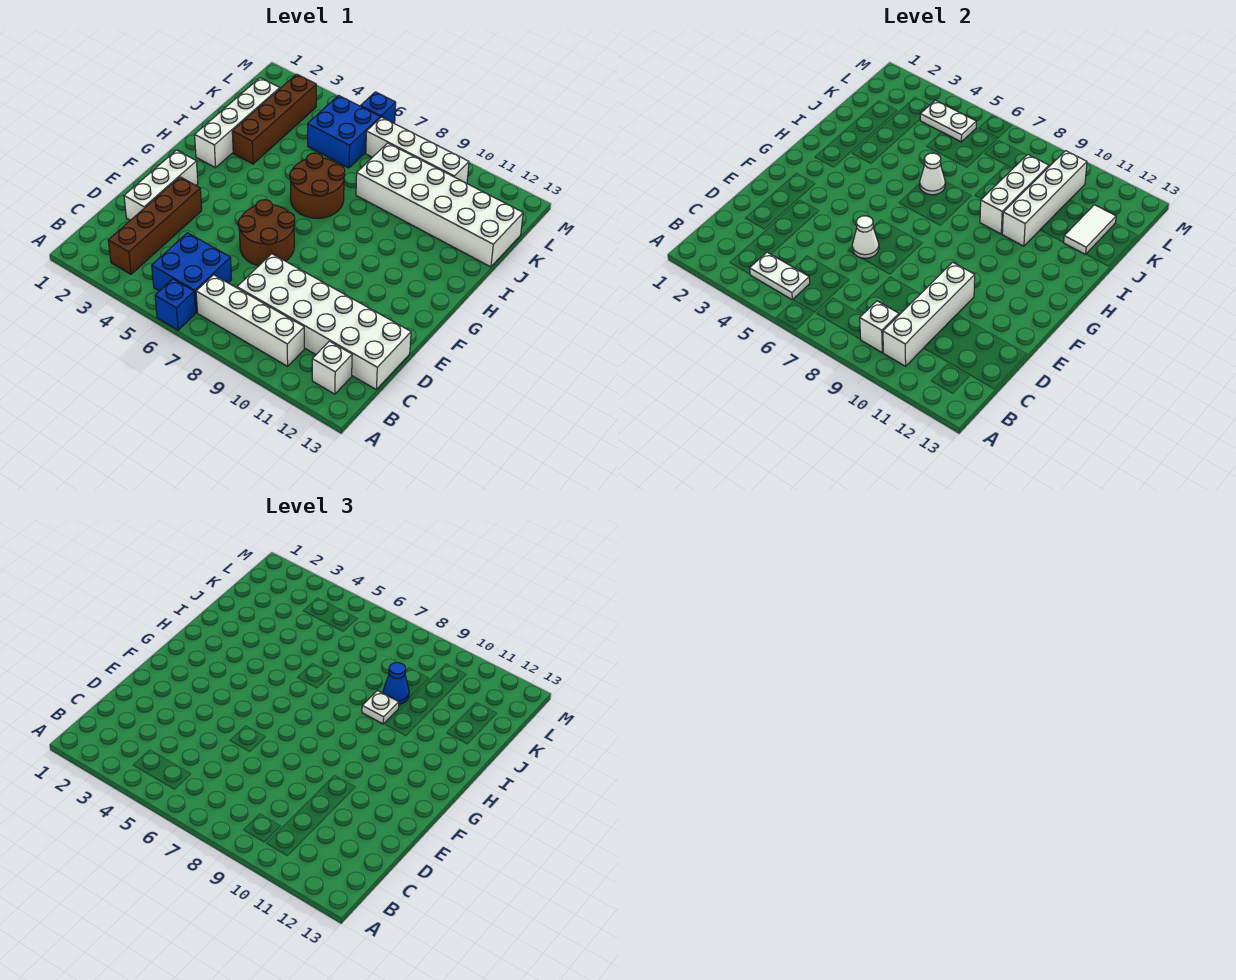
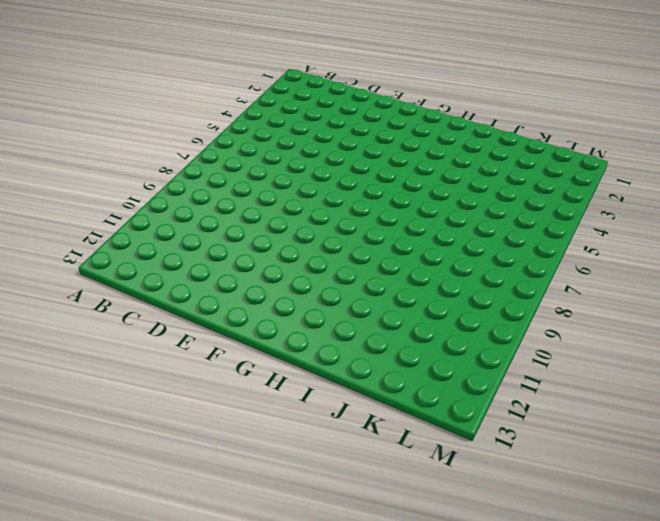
none -> blue brick A6 level 1
none -> brown brick B3:E3 level 1
none -> blue brick B5:C6 level 1

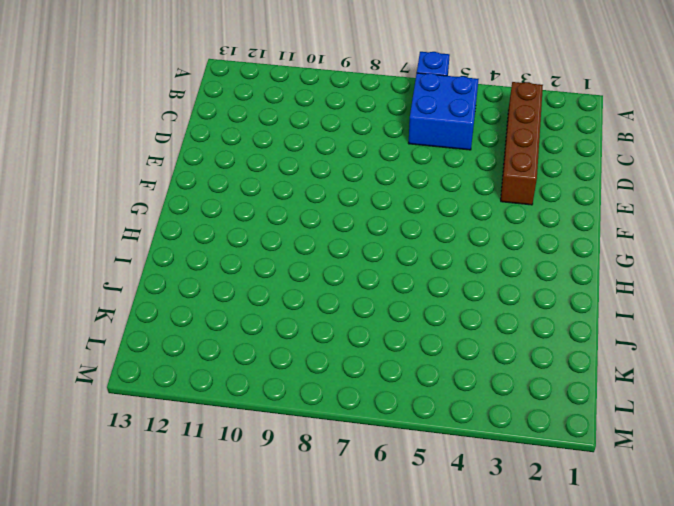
none -> white brick B7:B10 level 1
none -> white brick B12 level 1
none -> white brick C8:D13 level 1

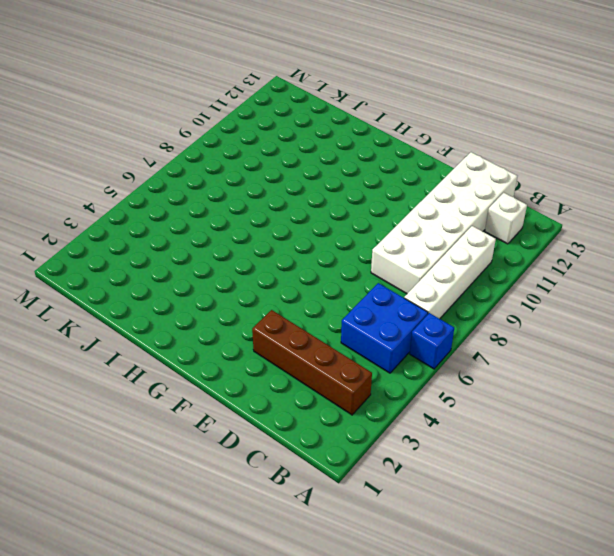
none -> white brick D2:F2 level 1
none -> brown round brick E6:F7 level 1
none -> white brick H2:K2 level 1

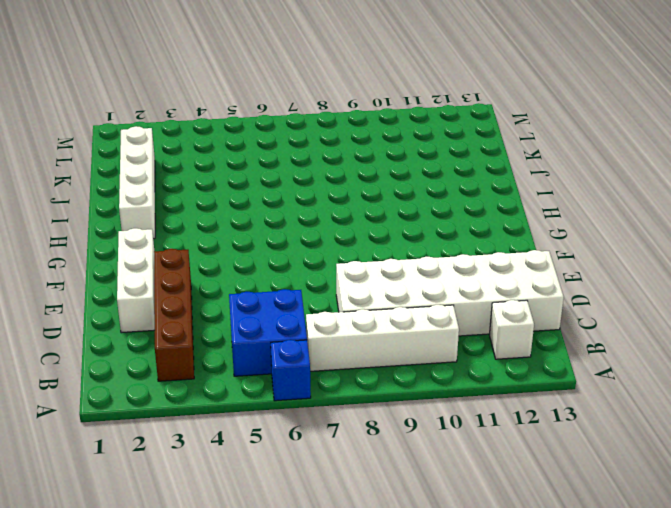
none -> brown round brick E6:F7 level 1
none -> brown round brick H6:I7 level 1
none -> brown brick I3:L3 level 1

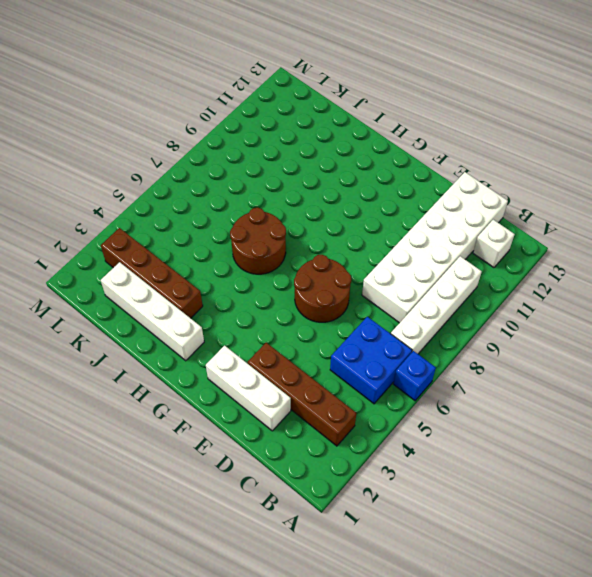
none -> white brick J8:K13 level 1
none -> blue brick K5:L6 level 1
none -> white brick L7:L10 level 1

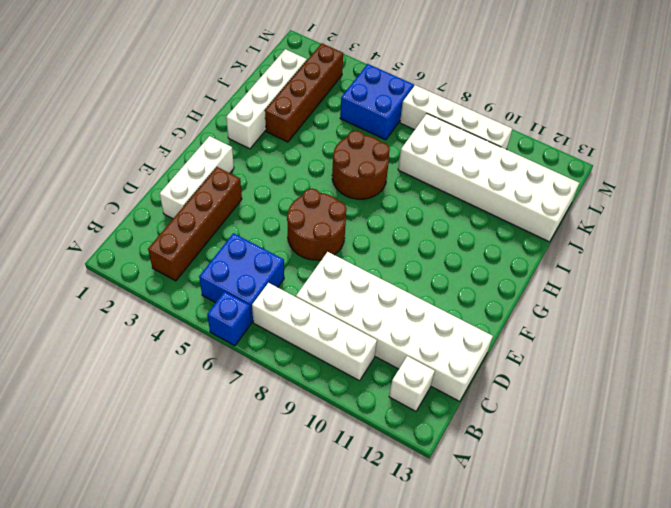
none -> blue brick M6 level 1
none -> white plate B4:B5 level 2
none -> white brick B9 level 2

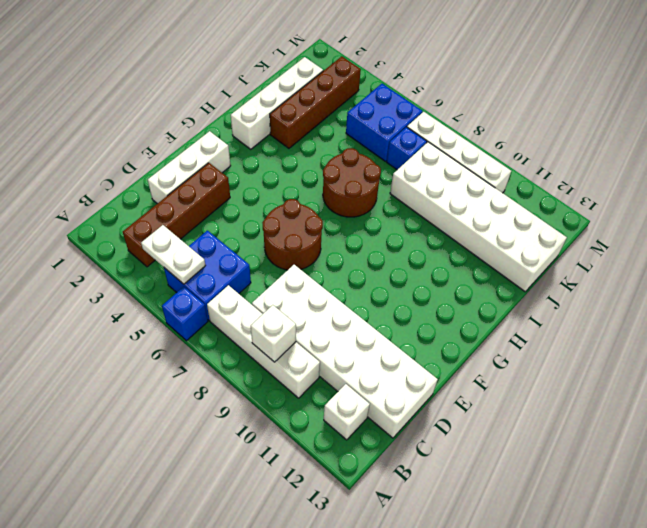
blue brick K7 level 1 -> blue brick M6 level 1
none -> white brick B10:E10 level 2
none -> white cone E6 level 2
none -> white cone I6 level 2

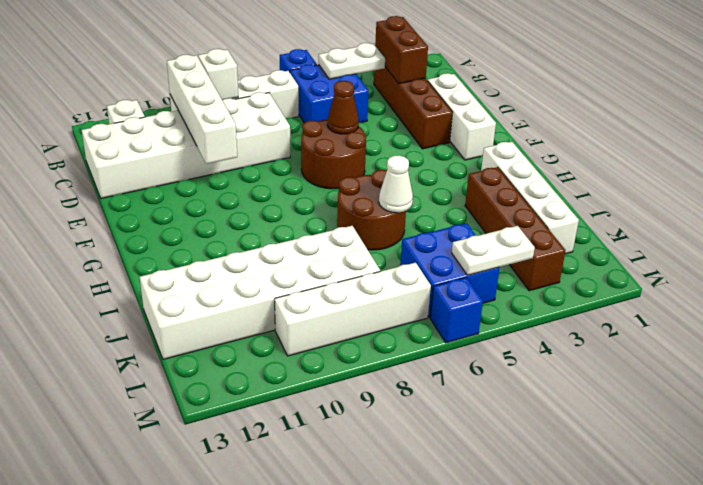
brown brick B3:C3 level 2 -> none
brown cone E6 level 2 -> white cone E6 level 2
none -> white brick I9:K9 level 2
none -> white brick I10:L10 level 2
none -> white tile J12:K12 level 2

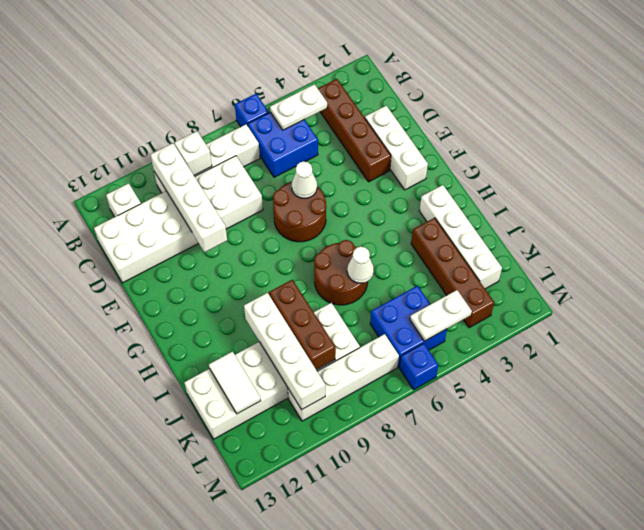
brown brick I9:K9 level 2 -> white brick I9:K9 level 2
none -> white plate I9 level 3
none -> blue cone J9 level 3

